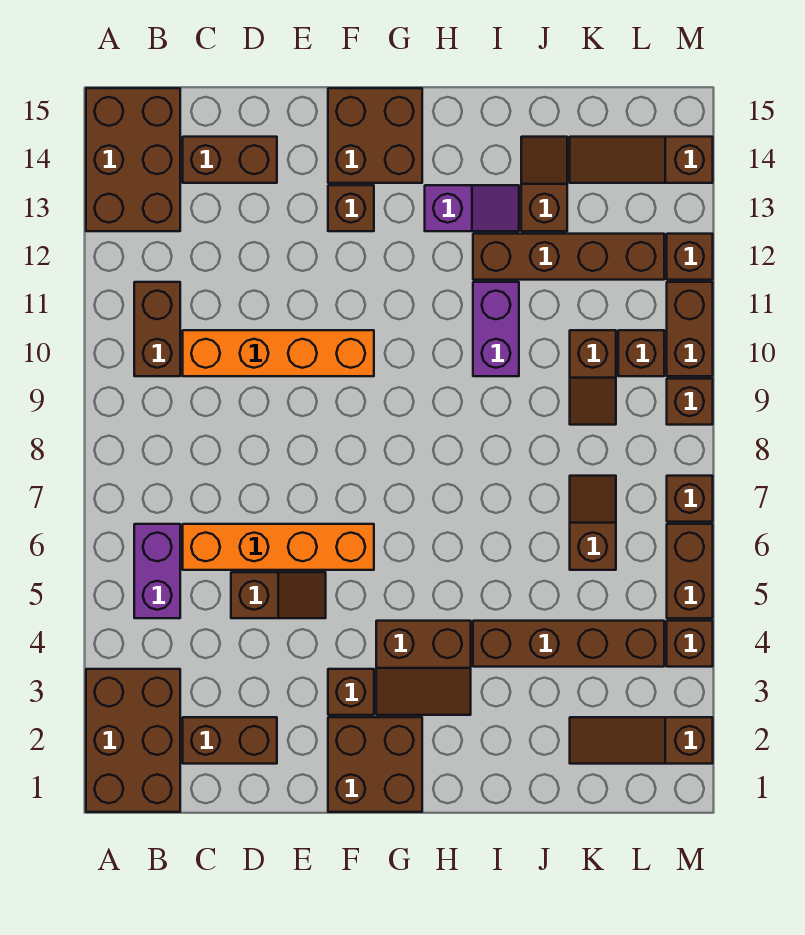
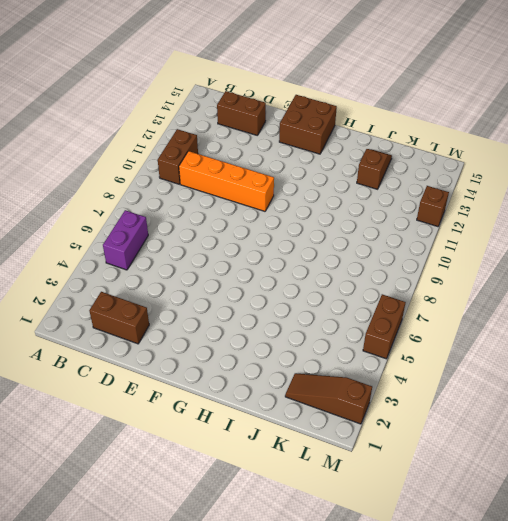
none -> brown brick A1:B3 level 1
none -> brown brick A13:B15 level 1
none -> orange brick C6:F6 level 1
none -> brown slope D5:E5 level 1 top D

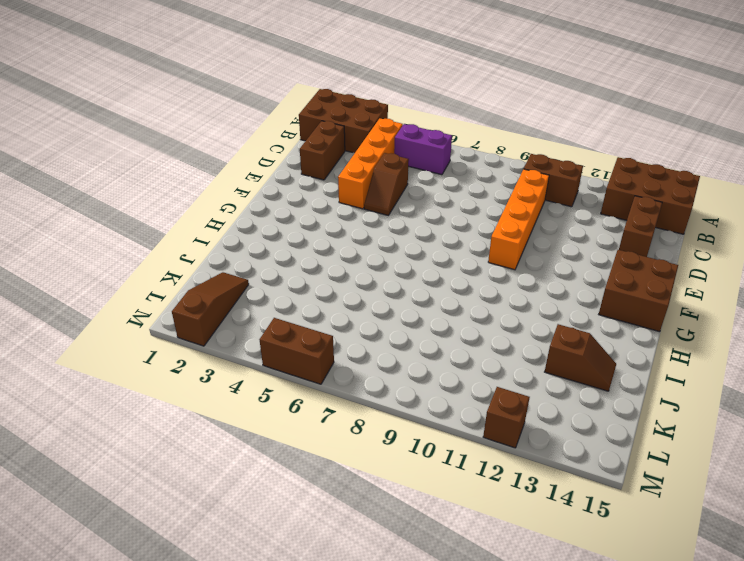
orange brick B4:E4 level 1 -> orange brick C6:F6 level 1
none -> brown brick F1:G2 level 1
none -> brown brick F3 level 1
none -> brown brick F13 level 1
none -> brown slope G3:H4 level 1 top 4

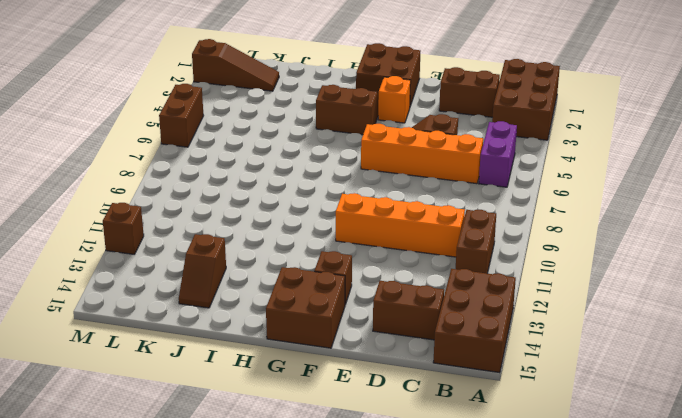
orange brick F3 level 1 -> brown brick F3 level 1
none -> purple slope H13:I13 level 1 top H
none -> brown brick I4:L4 level 1
none -> purple brick I10:I11 level 1
none -> brown brick I12:L12 level 1

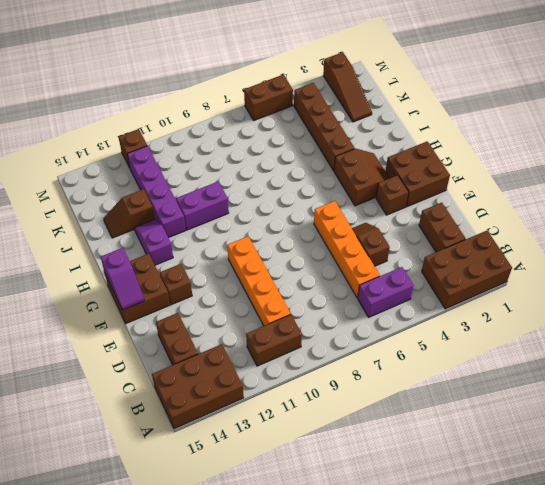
purple slope F15:G15 level 2 top G -> none
purple brick I12:L12 level 1 -> brown brick I12:L12 level 1
none -> brown slope K6:K7 level 1 top 6
none -> brown slope K9:K10 level 1 top 10
none -> brown slope K14:M14 level 1 top M
none -> brown brick L10 level 1

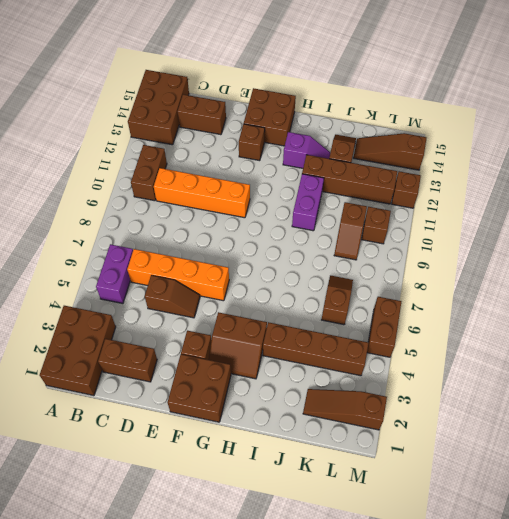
none -> brown brick M4 level 1
none -> brown brick M7 level 1
none -> brown brick M9 level 1
none -> brown brick M10:M11 level 1

